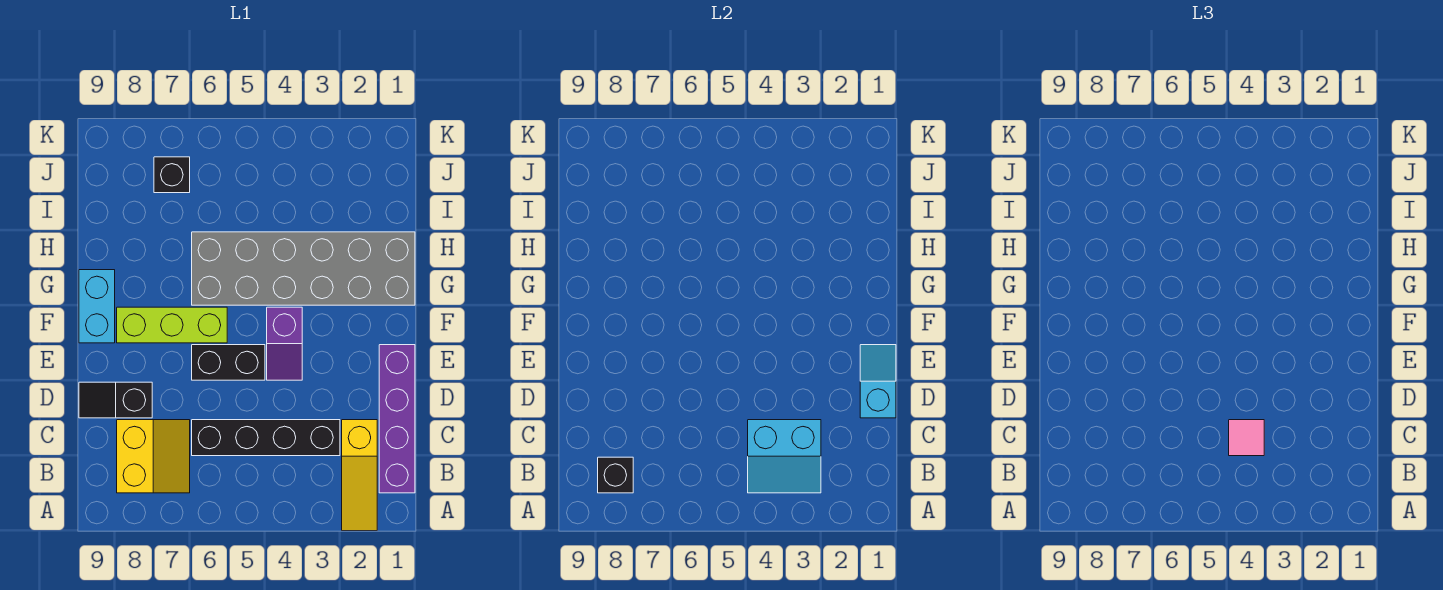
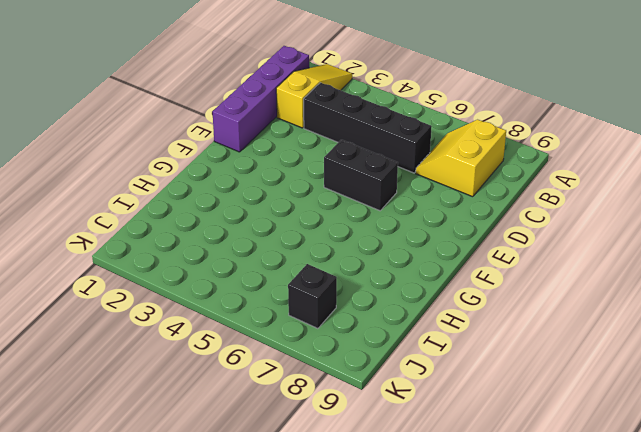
none -> black slope D8:D9 level 1 top 8
none -> purple slope E4:F4 level 1 top F
none -> lime brick F6:F8 level 1

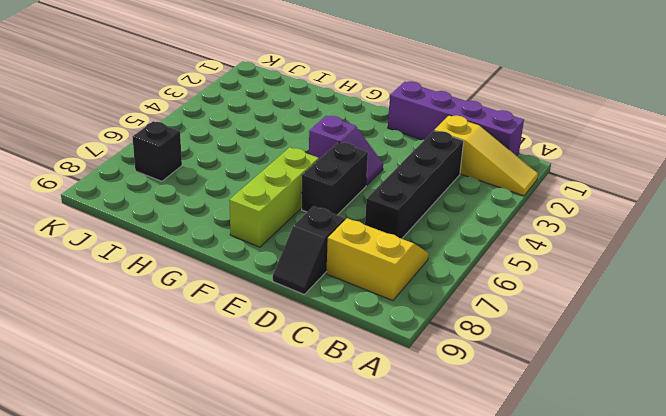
none -> cyan brick F9:G9 level 1
none -> grey brick G1:H6 level 1
none -> cyan slope B3:C4 level 2 top C

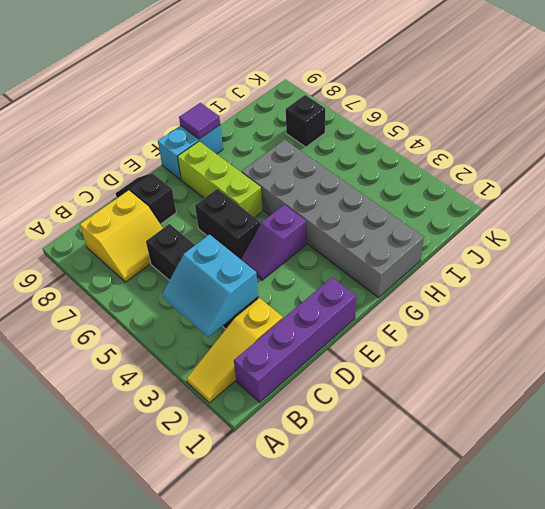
purple tile G9 level 2 -> none
none -> black brick B8 level 2
none -> cyan slope D1:E1 level 2 top D
none -> pink tile C4 level 3

